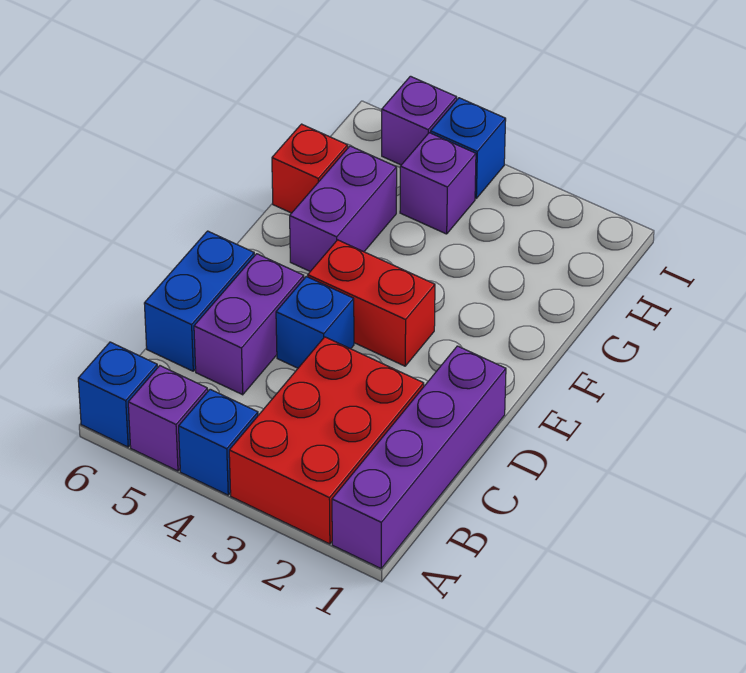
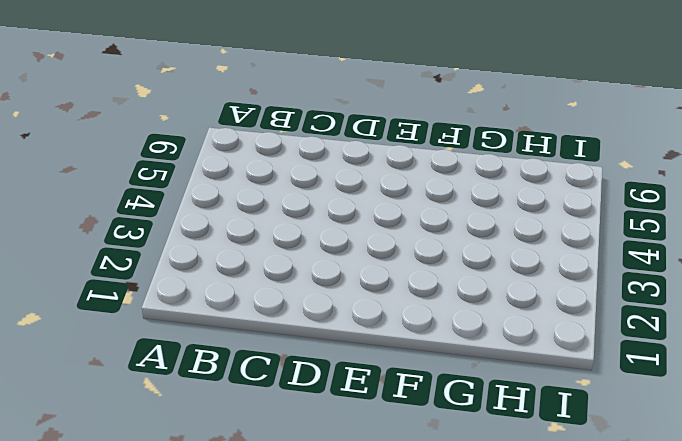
none -> purple brick A1:D1 level 1
none -> red brick A2:C3 level 1
none -> blue brick A4 level 1

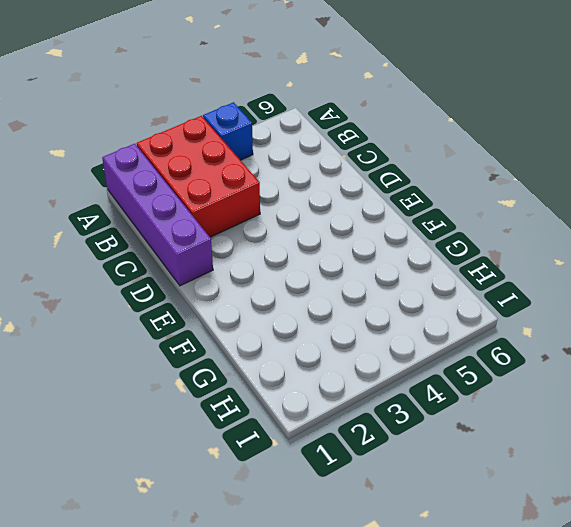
none -> purple brick A5 level 1
none -> blue brick A6 level 1
none -> purple brick C5:D5 level 1

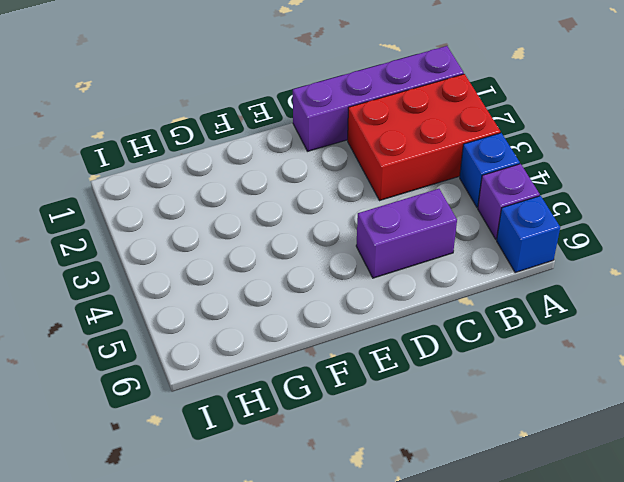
none -> blue brick C6:D6 level 1
none -> blue brick D4 level 1
none -> red brick E3:E4 level 1

